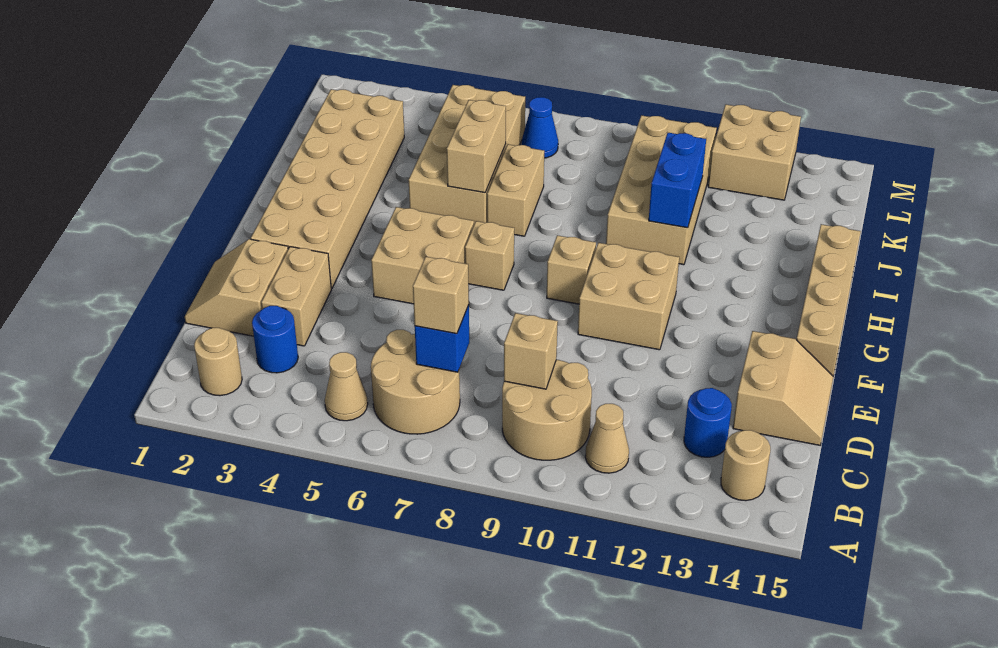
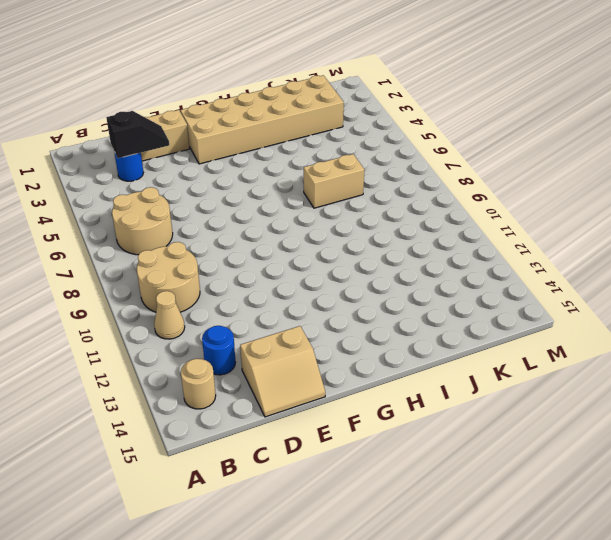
black slope C3:D3 level 2 top C -> none
none -> tan round brick B2 level 1
none -> tan cone B5 level 1
none -> tan brick D3:E3 level 1

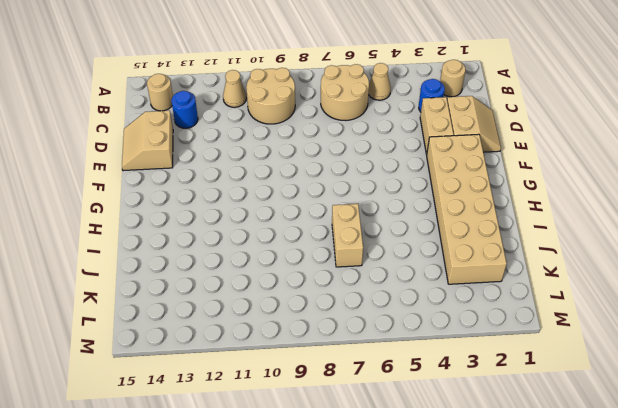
none -> tan brick F5:G6 level 1
none -> tan brick F10:G11 level 1
none -> tan brick F15:I15 level 1

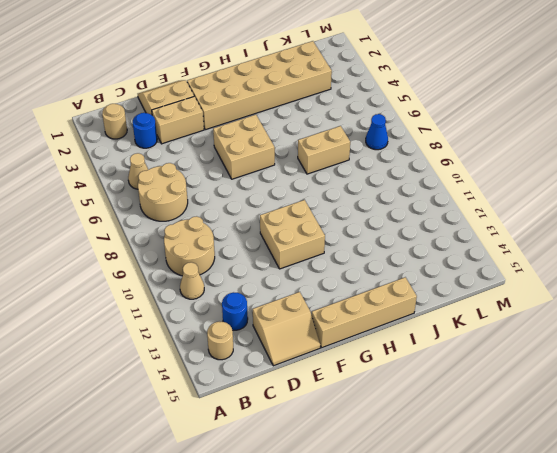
none -> tan brick G7 level 1
none -> tan brick G9 level 1
none -> tan brick I5:L6 level 1

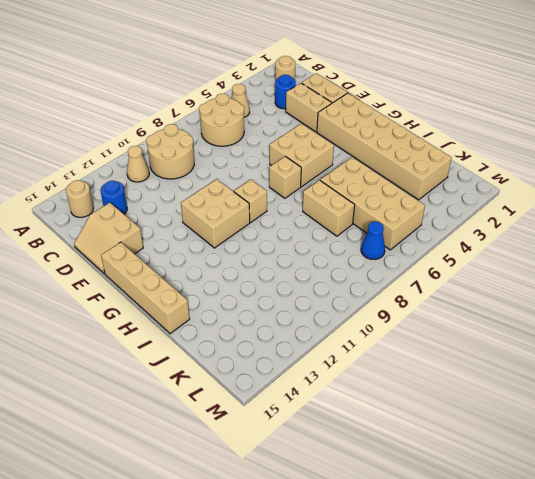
none -> tan brick I10:L11 level 1
none -> tan brick L12:M13 level 1
none -> blue brick C7 level 2

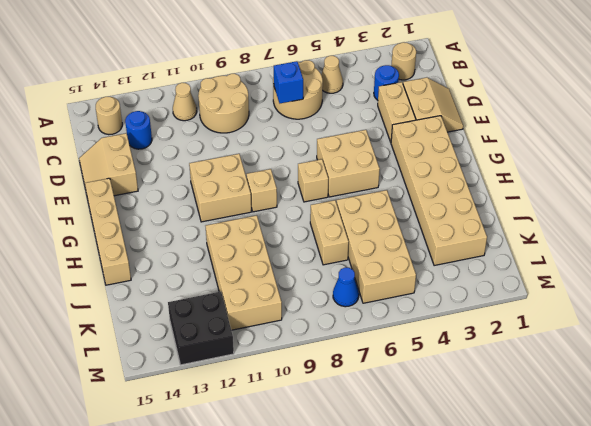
black brick L12:M13 level 1 -> tan brick L12:M13 level 1
none -> tan brick C9 level 2
none -> tan brick I6:J6 level 2
none -> blue brick I11:J11 level 2

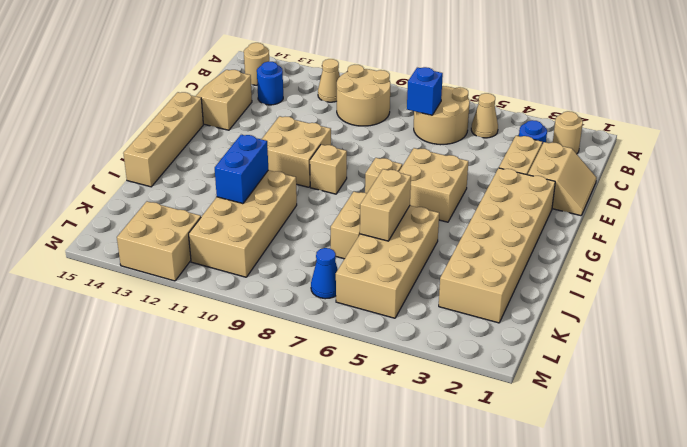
none -> tan brick C9 level 2
none -> tan brick C7 level 3

